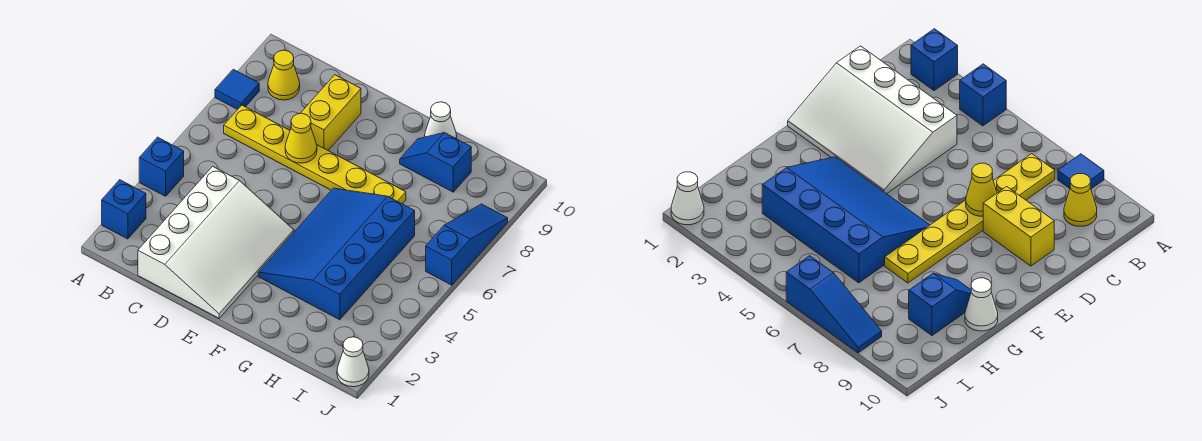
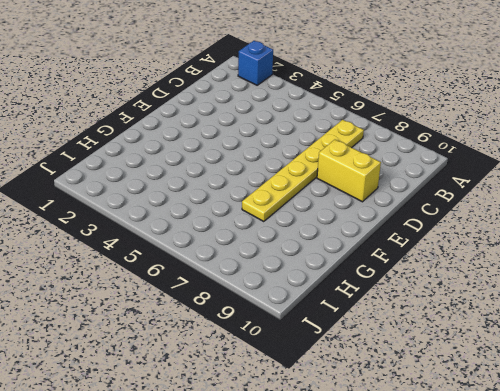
none -> blue brick A4 level 1
none -> blue tile A8 level 1
none -> yellow cone B9 level 1

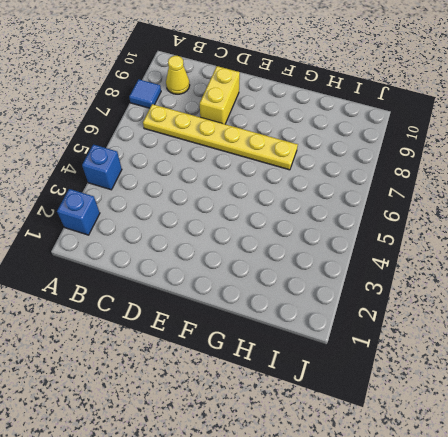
none -> white slope C1:E4 level 1 top C
none -> blue slope F3:H6 level 1 top H
none -> blue slope G9:H9 level 1 top H

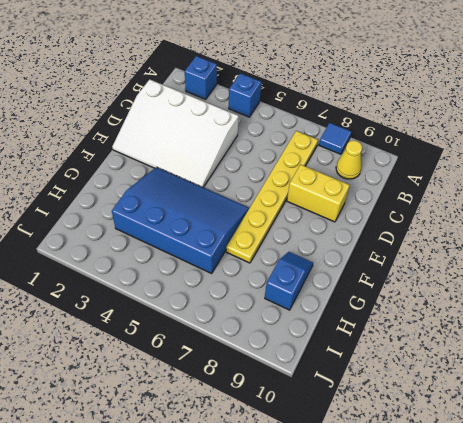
none -> white cone G10 level 1
none -> white cone J1 level 1
none -> blue slope J6:J8 level 1 top 6

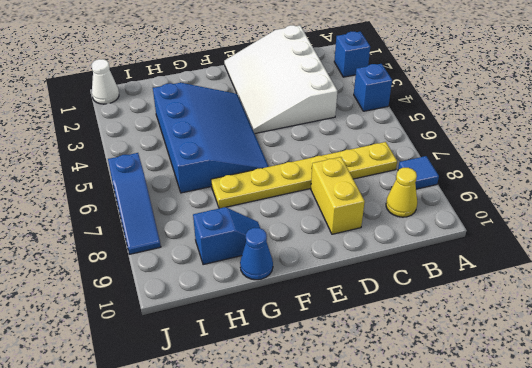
blue cone G10 level 1 -> white cone G10 level 1
none -> yellow cone D7 level 2

